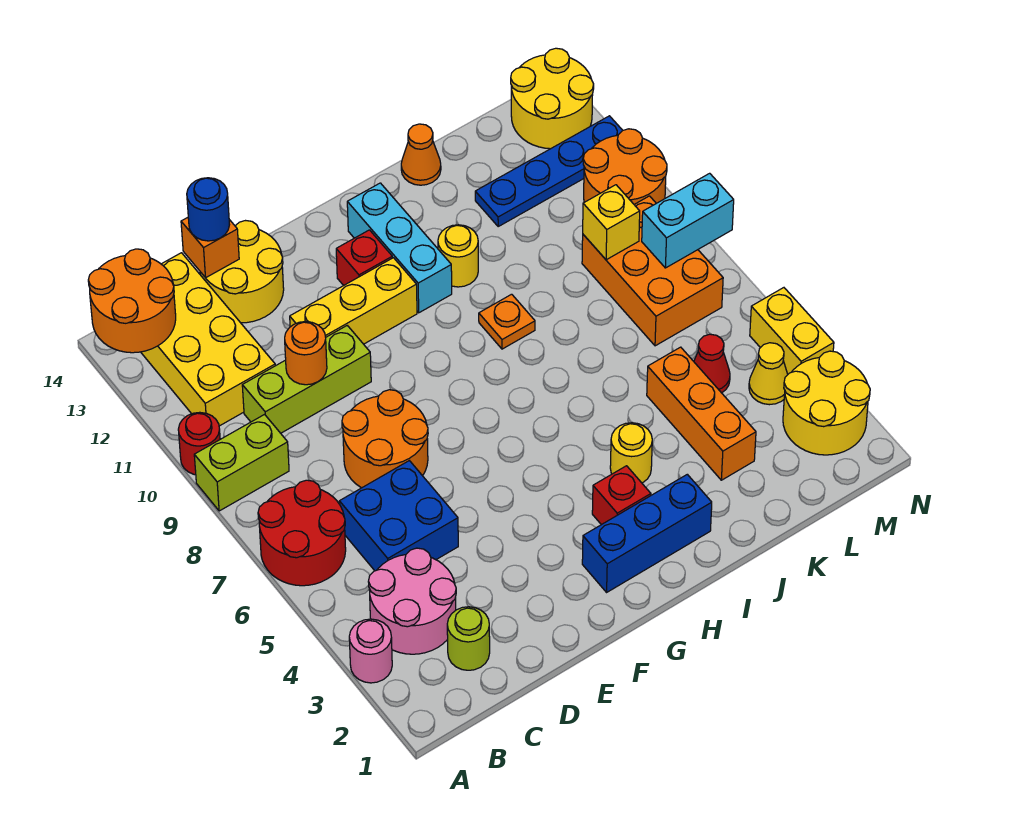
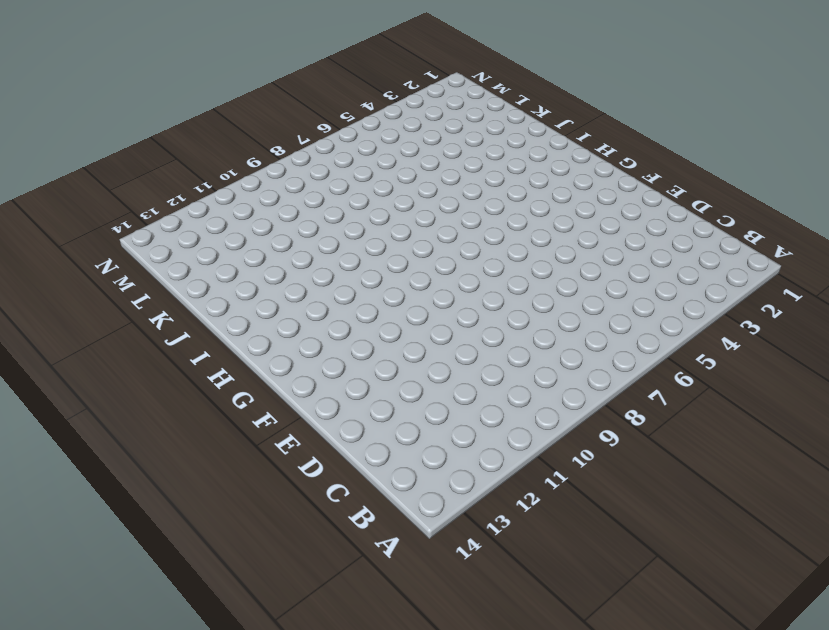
none -> pink round brick A3 level 1
none -> red round brick A6:B7 level 1
none -> lime brick A9:B9 level 1
none -> red round brick A10 level 1

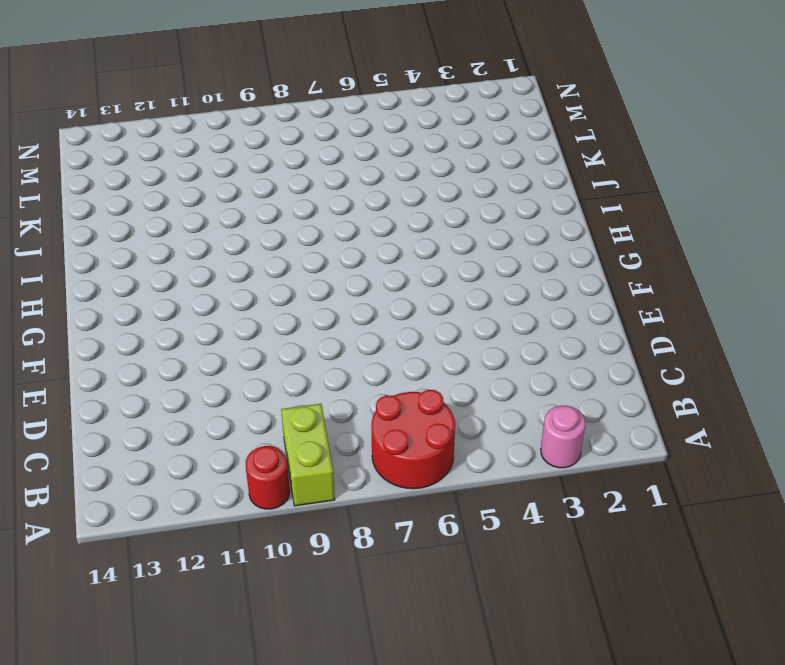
none -> pink round brick B3:C4 level 1
none -> yellow brick B11:C14 level 1
none -> lime round brick C2 level 1
none -> blue brick C5:D6 level 1

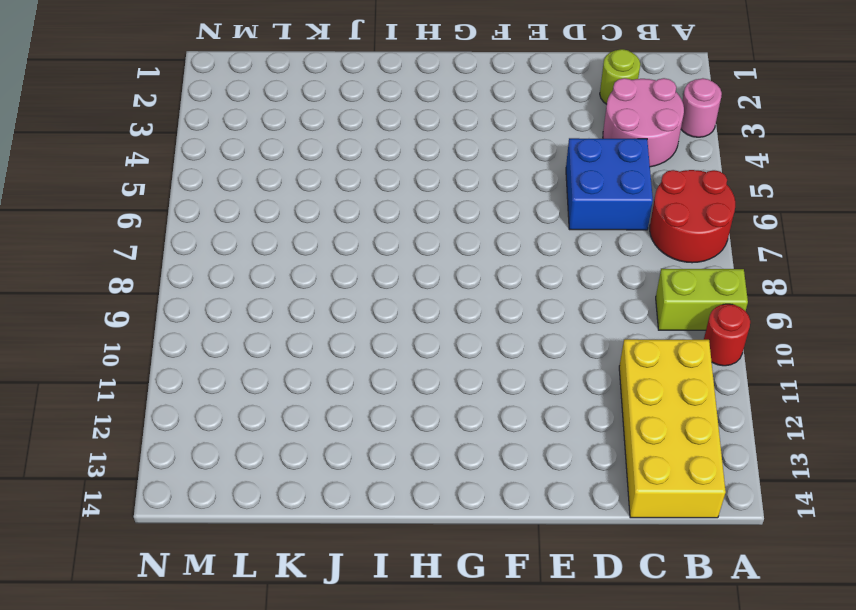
none -> lime brick C10:E10 level 1
none -> orange round brick D7:E8 level 1
none -> yellow round brick D13:E14 level 1
none -> yellow brick E11:G11 level 1

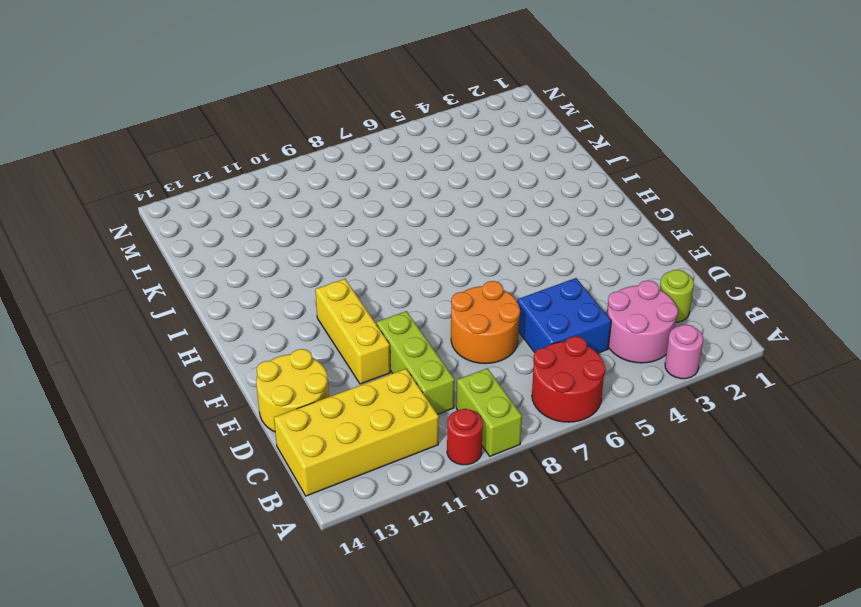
none -> blue brick G2:I2 level 1
none -> red brick G12 level 1
none -> red brick H3 level 1
none -> cyan brick H11:H13 level 1

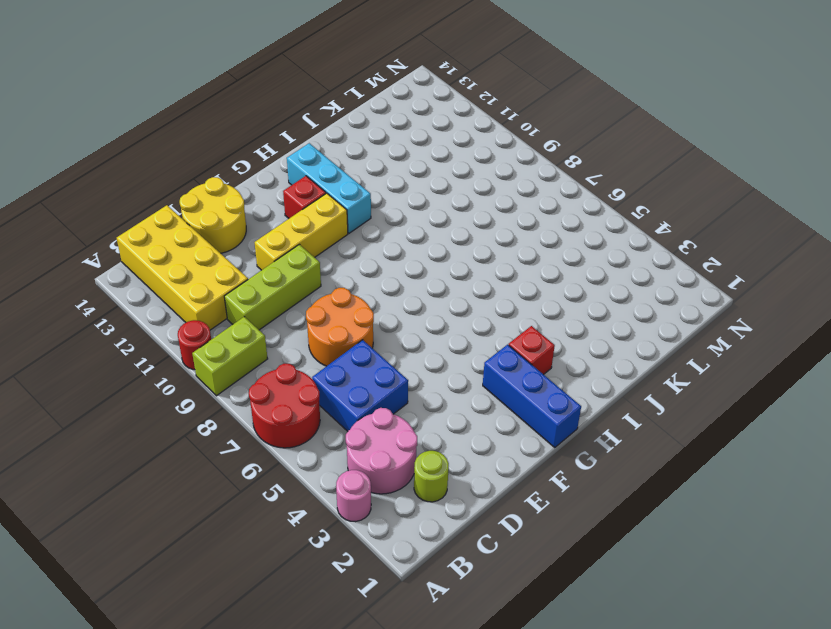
blue brick G1:G3 level 1 -> blue brick G2:I2 level 1
none -> yellow round brick I4 level 1
none -> orange plate I9 level 1
none -> yellow round brick I11 level 1
none -> orange cone J14 level 1

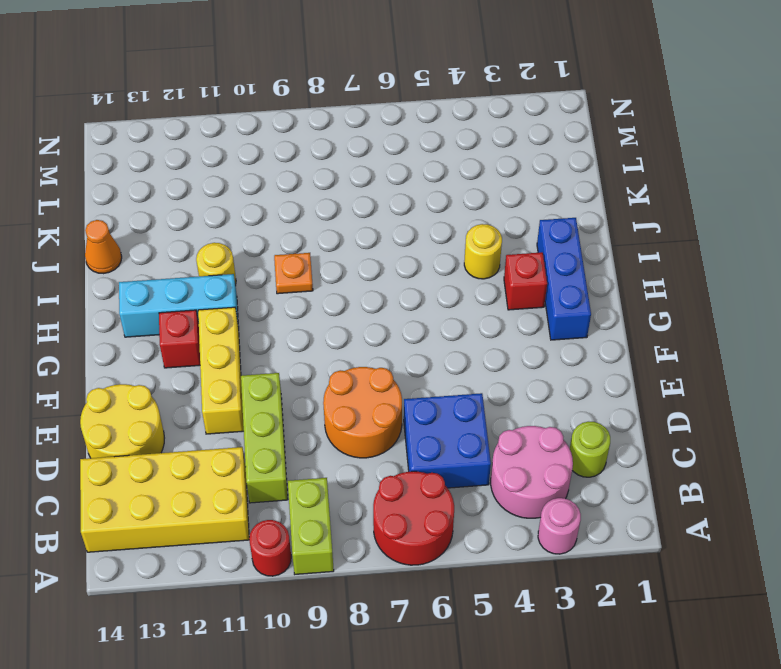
none -> orange brick K3:K5 level 1
none -> blue plate K12:N12 level 1
none -> red cone L5 level 1
none -> orange brick L7:M9 level 1

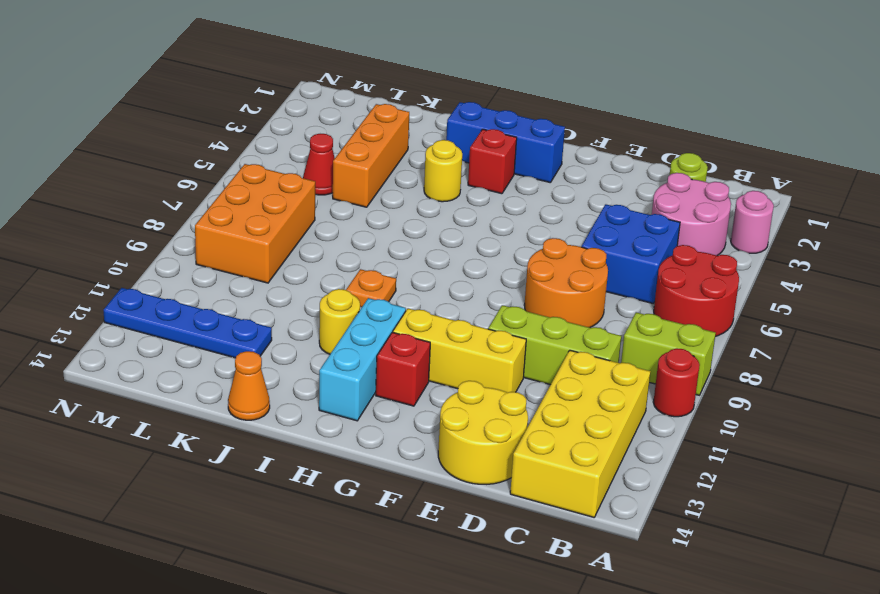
none -> yellow round brick M2:N3 level 1
none -> yellow cone M4 level 1
none -> orange round brick M10:N11 level 1
none -> yellow round brick M13:N14 level 1

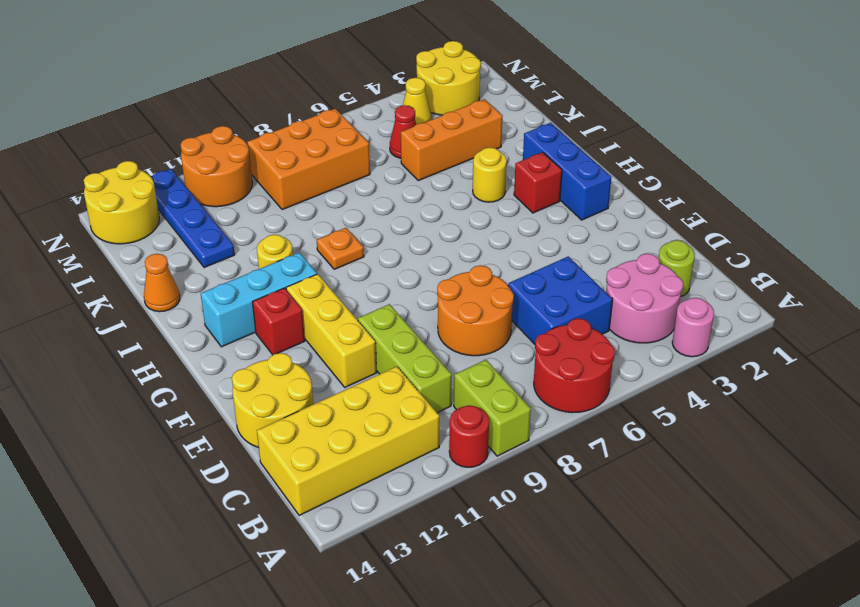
none -> yellow brick N4:N5 level 1
none -> orange round brick A13:B14 level 2
none -> orange round brick D10 level 2
none -> orange brick D14 level 2

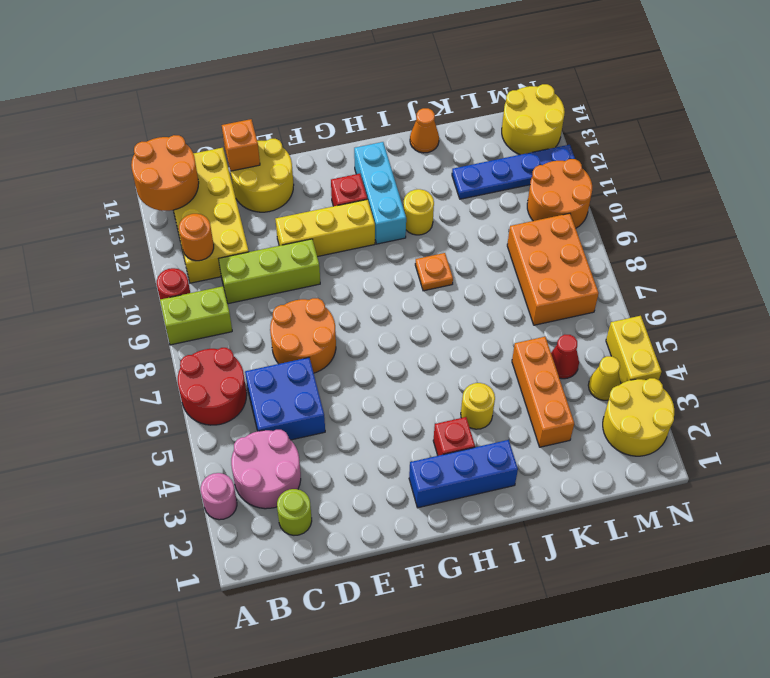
orange round brick B11 level 2 -> orange round brick D10 level 2
none -> yellow brick L9 level 2
none -> cyan brick M8:N8 level 2
none -> blue round brick D14 level 3

